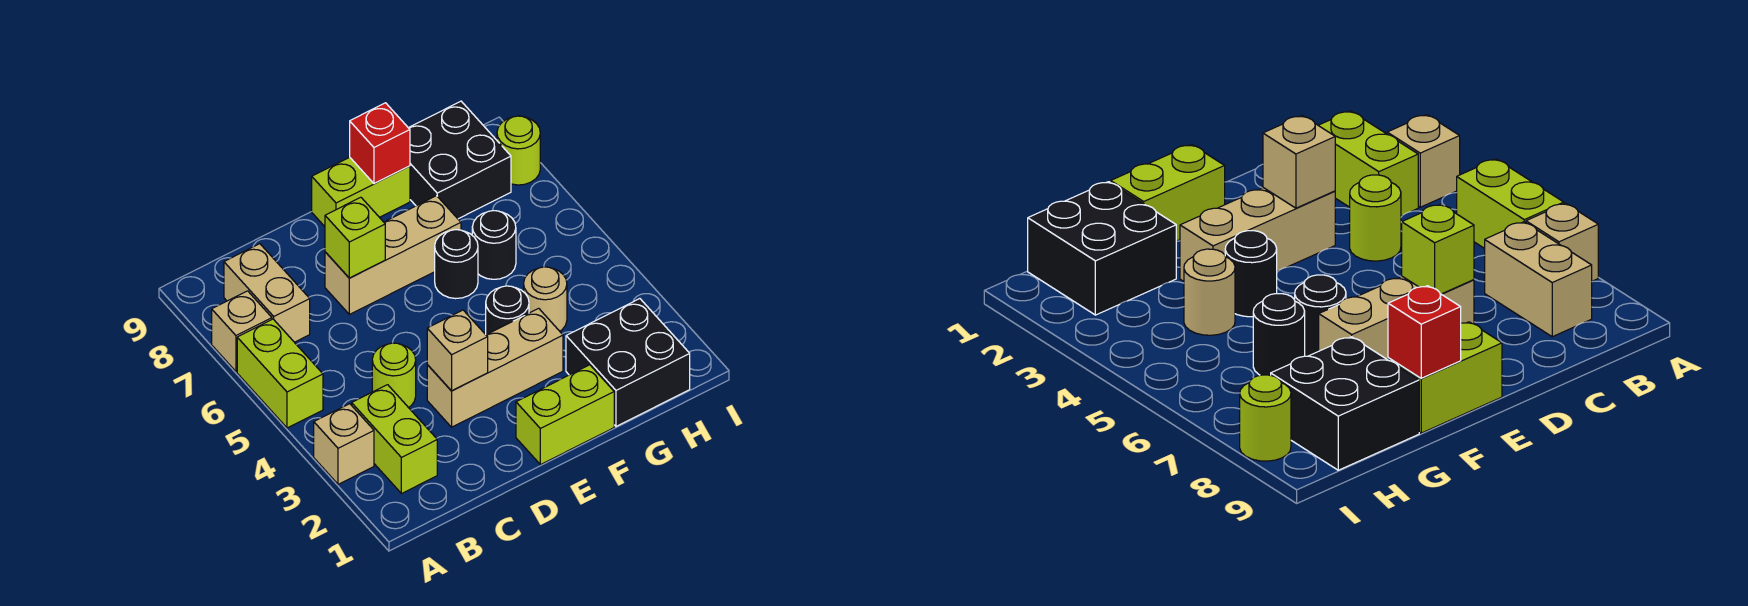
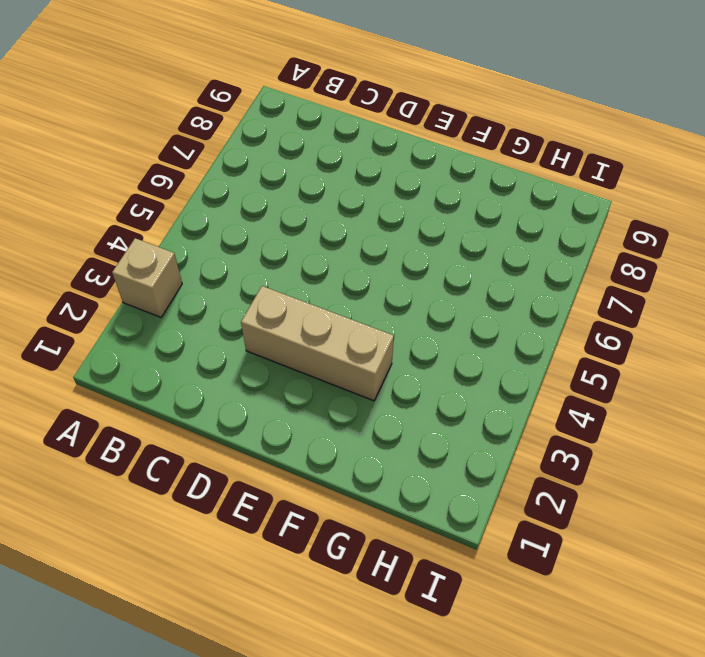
none -> lime brick A5:A6 level 1
none -> tan brick A7 level 1
none -> lime brick B2:B3 level 1

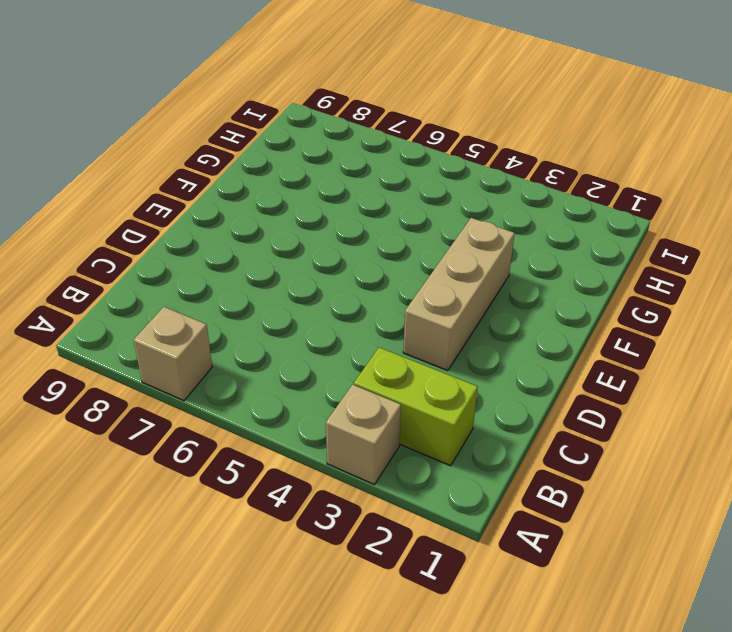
none -> lime brick A5:A6 level 1
none -> tan brick B7:B8 level 1
none -> lime round brick C4 level 1

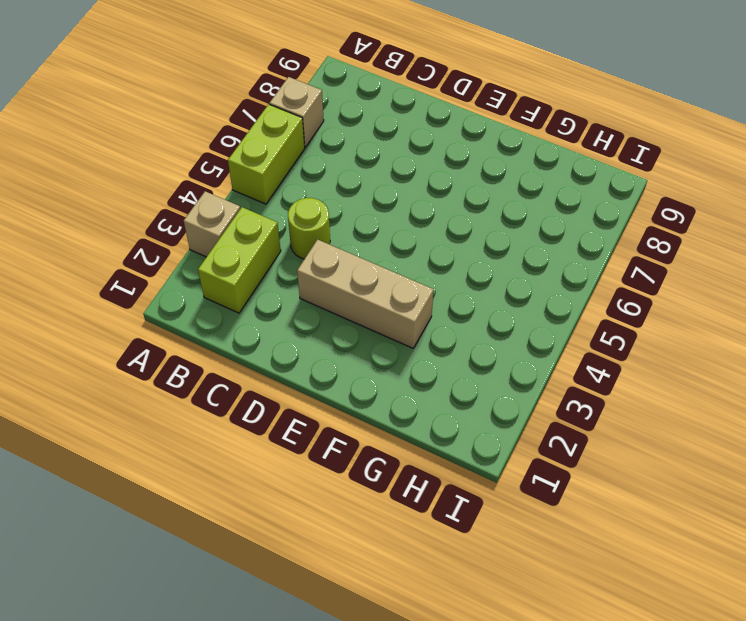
none -> tan brick B7:B8 level 1
none -> tan brick D7:F7 level 1
none -> lime brick E1:F1 level 1

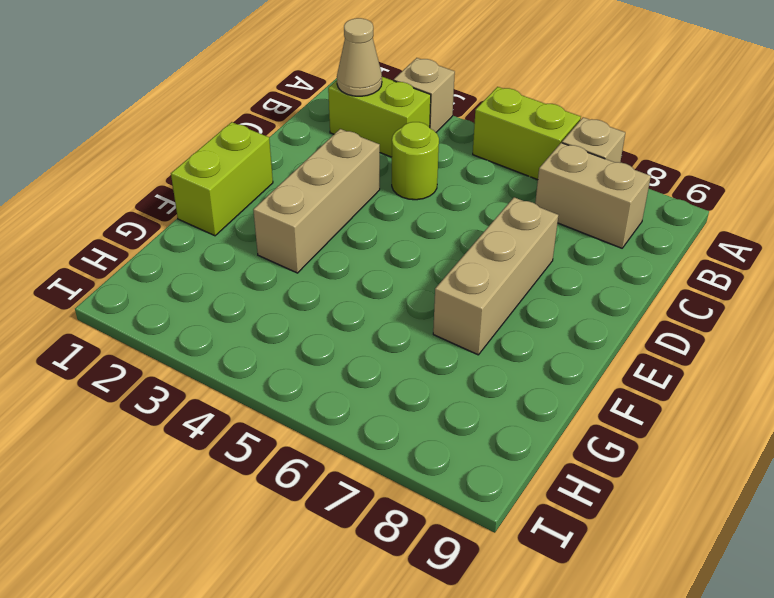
tan cone B2 level 2 -> none
none -> lime brick E9:F9 level 1
none -> black round brick F4 level 1
none -> black round brick F6 level 1

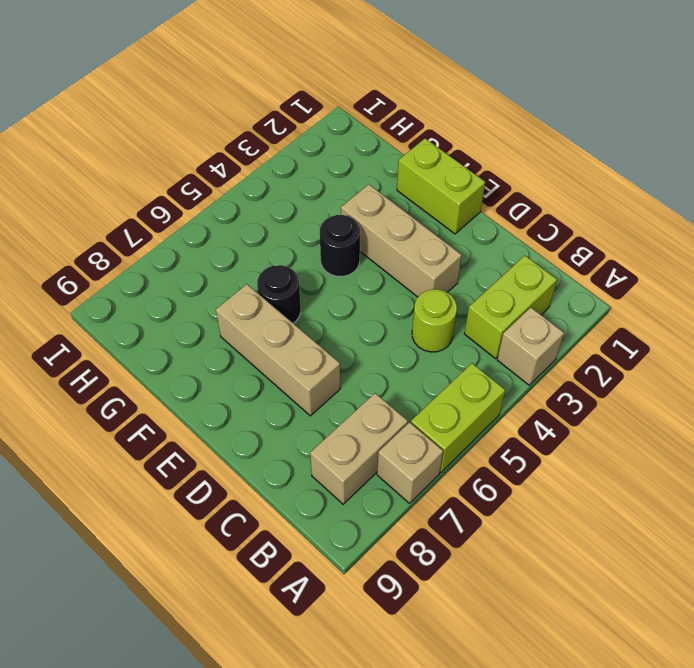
none -> lime brick E9:F9 level 1
none -> black brick G1:H2 level 1
none -> tan round brick G4 level 1

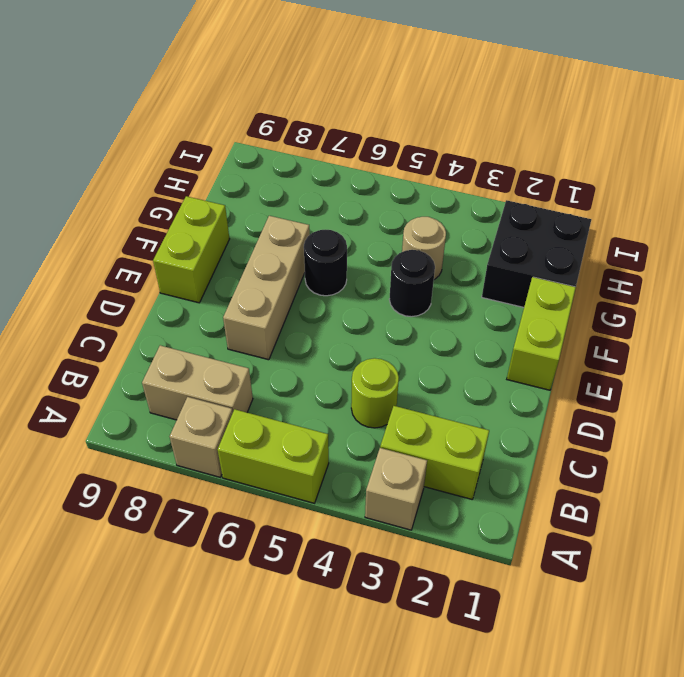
none -> tan brick D3:F3 level 1
none -> black round brick G6 level 1
none -> black brick G8:H9 level 1

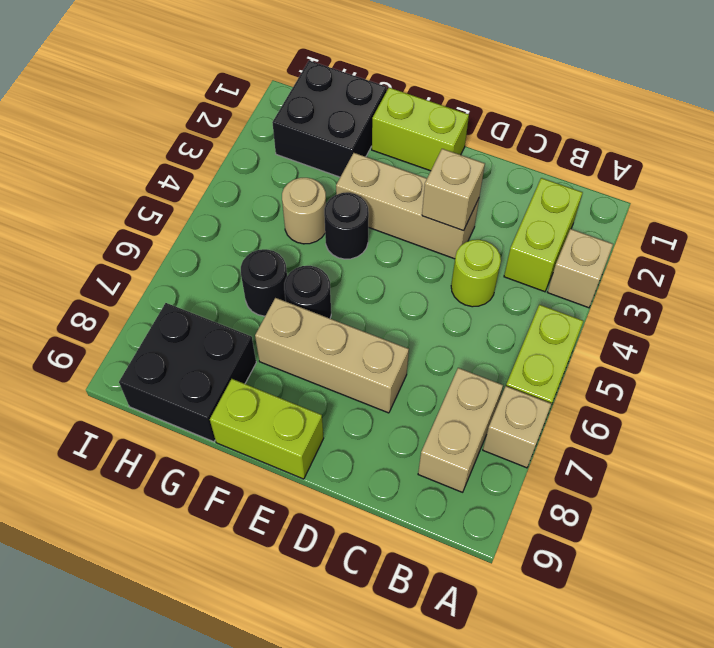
none -> lime round brick I8 level 1
none -> lime brick D7 level 2
none -> red brick F9 level 2

